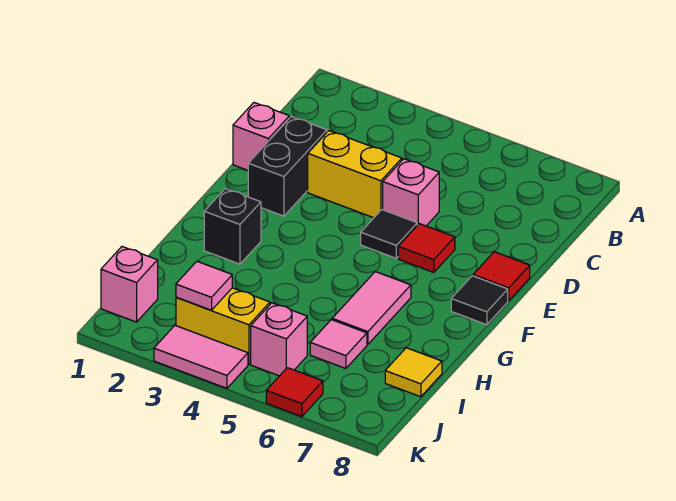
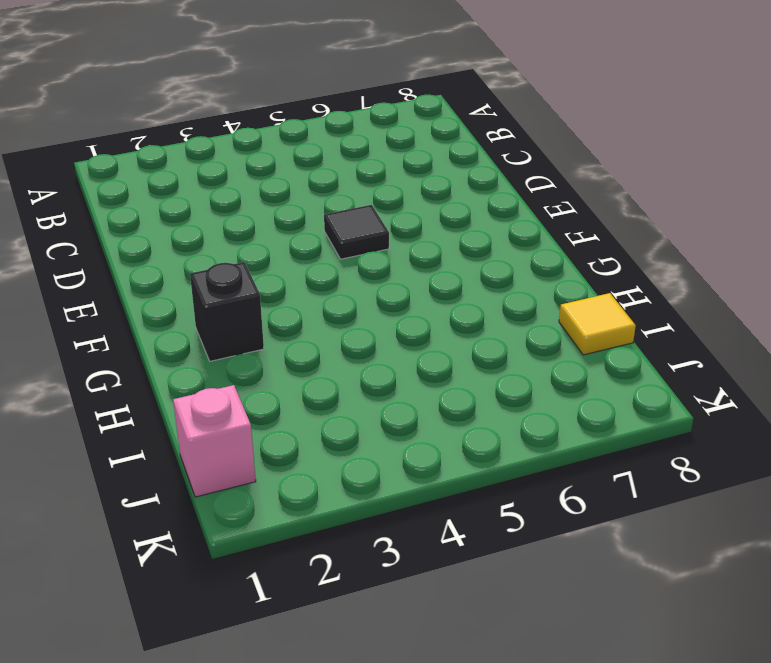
none -> pink brick D1 level 1
none -> black brick D2:E2 level 1
none -> yellow brick D3:D4 level 1

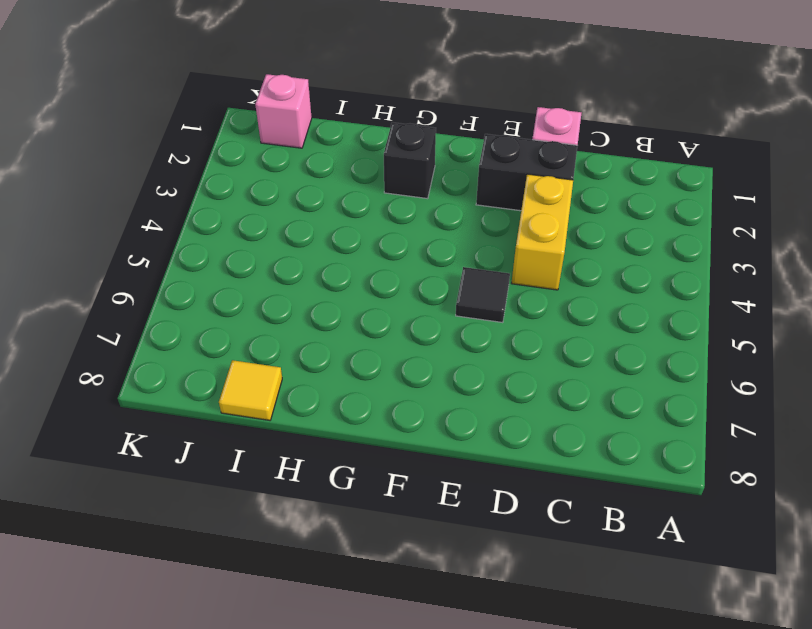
none -> pink brick D5 level 1
none -> red tile E6 level 1
none -> red tile E8 level 1

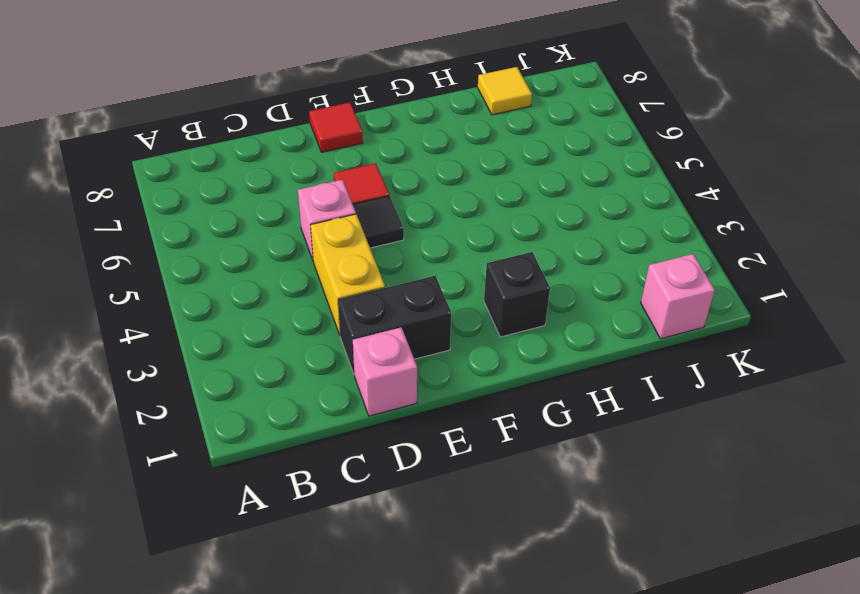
none -> black tile F8 level 1
none -> pink tile G6:H6 level 1
none -> pink tile I6 level 1

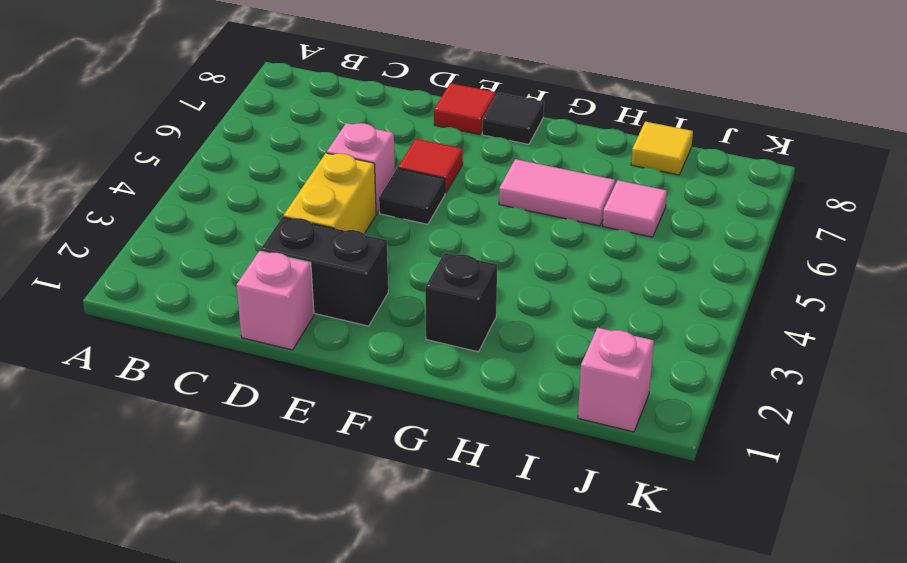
none -> yellow brick J3:J4 level 1
none -> pink brick J5 level 1
none -> pink tile K3:K4 level 1

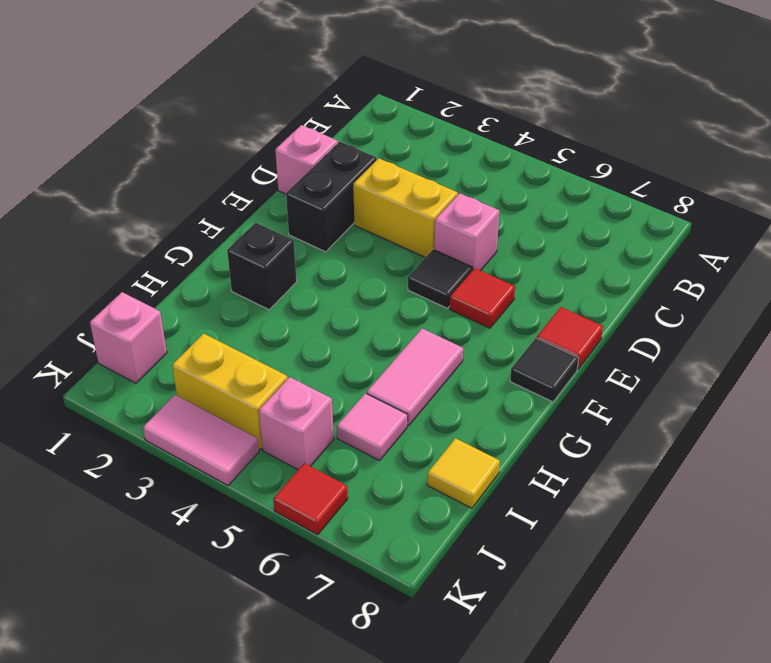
none -> pink tile J3 level 2

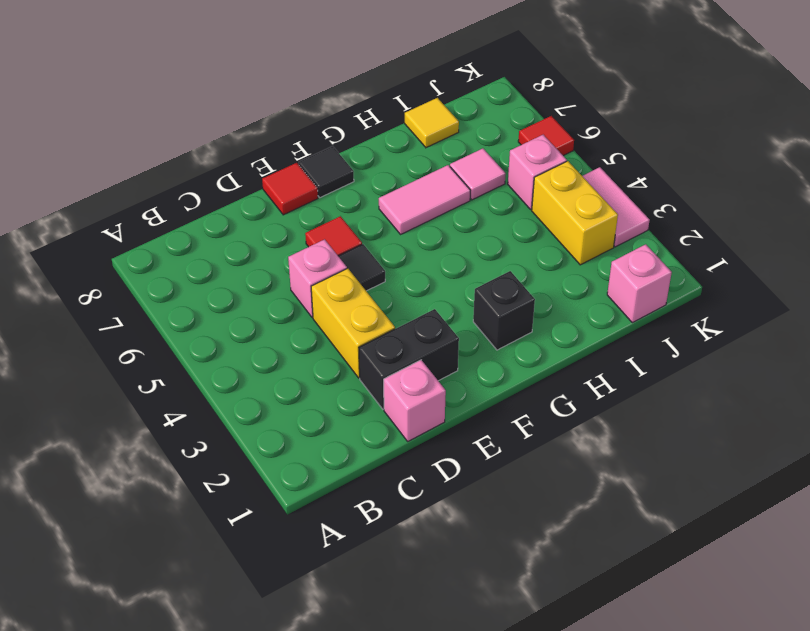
none -> pink tile J3 level 2

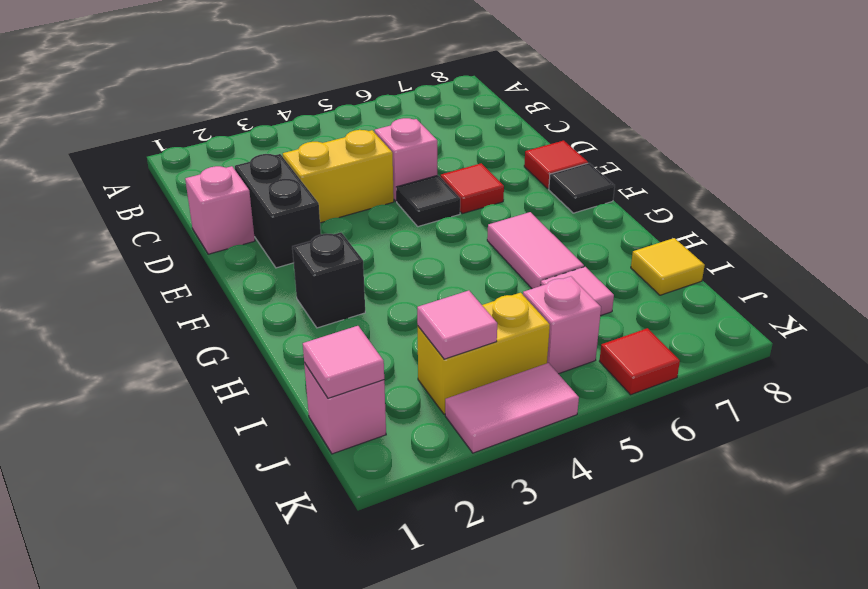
pink tile J1 level 2 -> none

